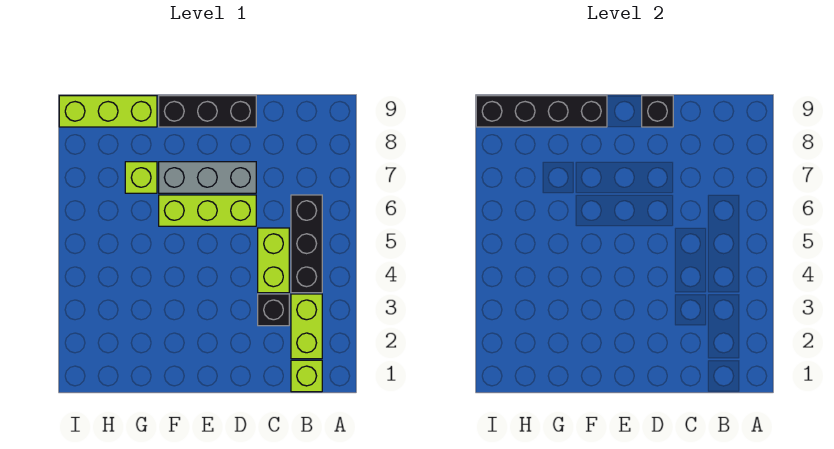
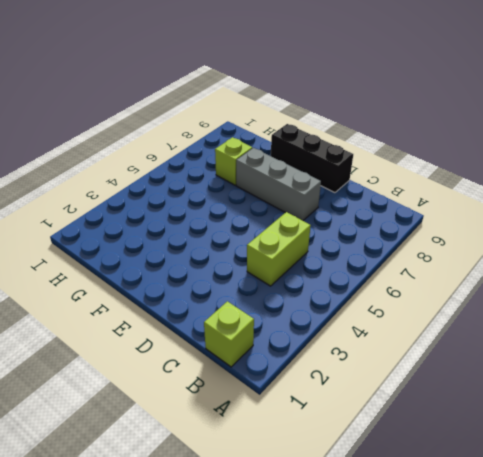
none -> lime brick B2:B3 level 1
none -> black brick B4:B6 level 1
none -> black brick C3 level 1

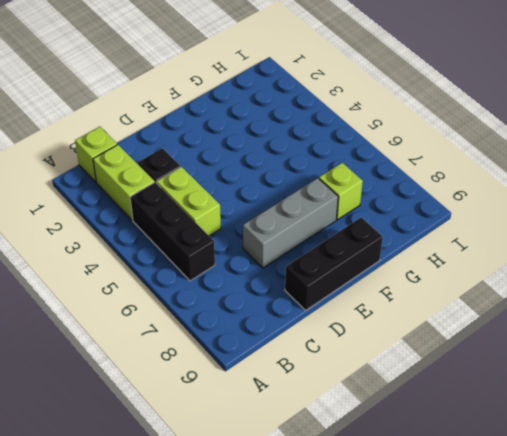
none -> lime brick D6:F6 level 1
none -> lime brick G9:I9 level 1
none -> black brick D9 level 2

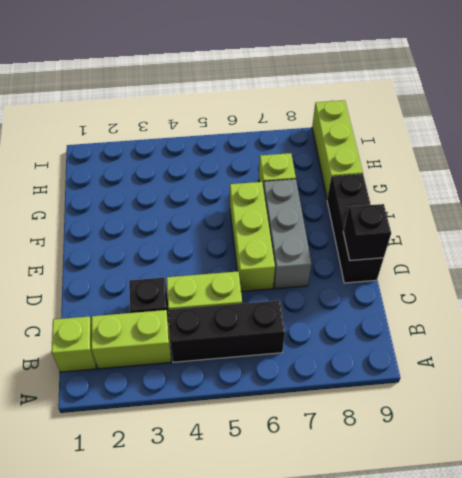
none -> black brick F9:I9 level 2

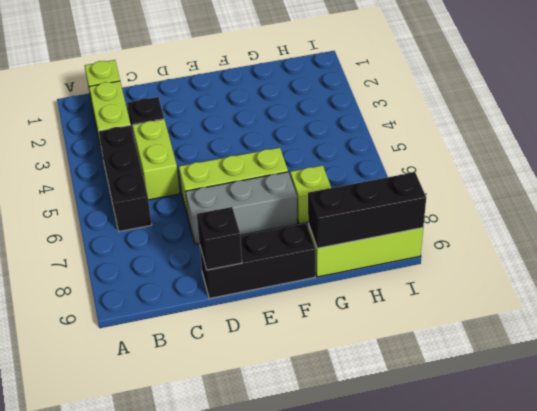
black brick G9:I9 level 2 -> black brick F9:I9 level 2

